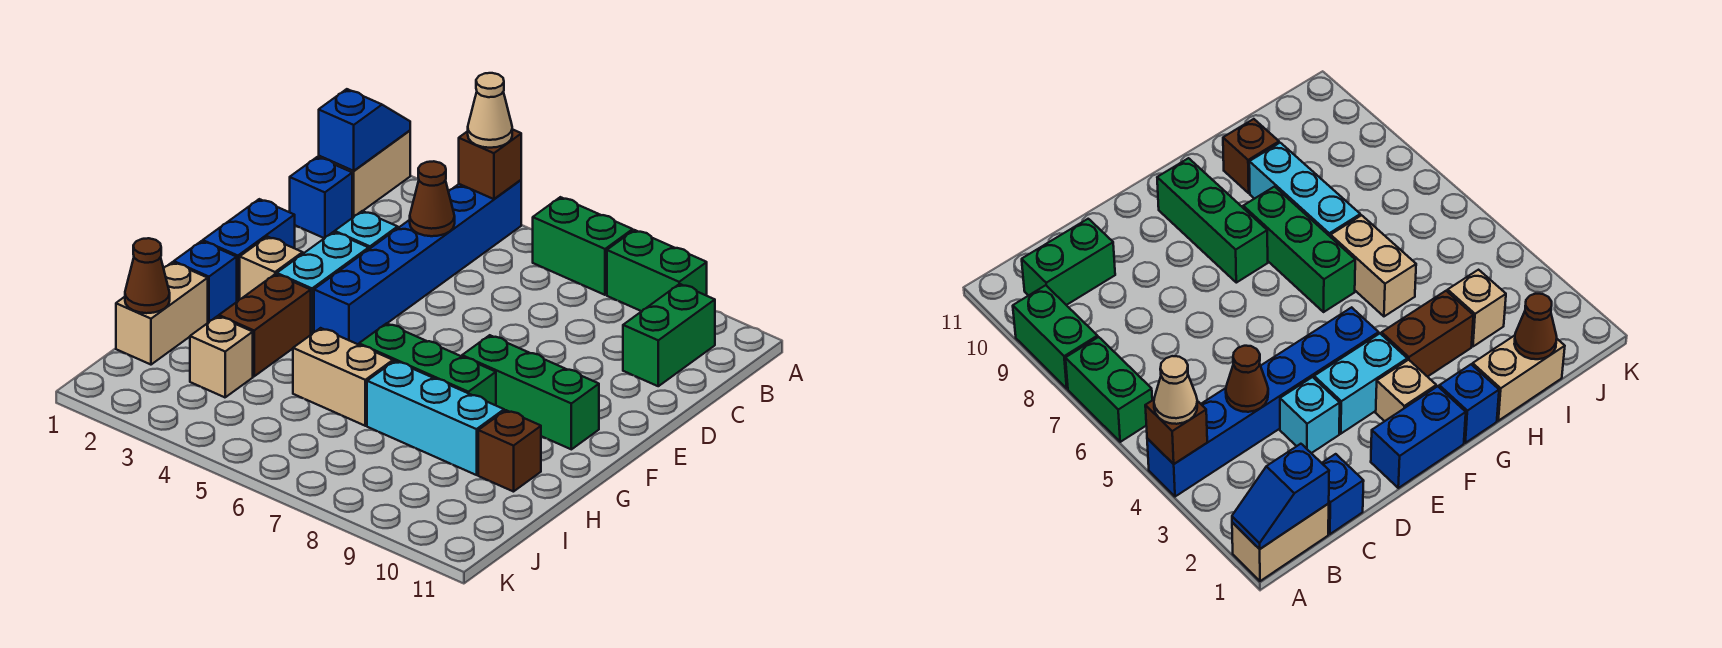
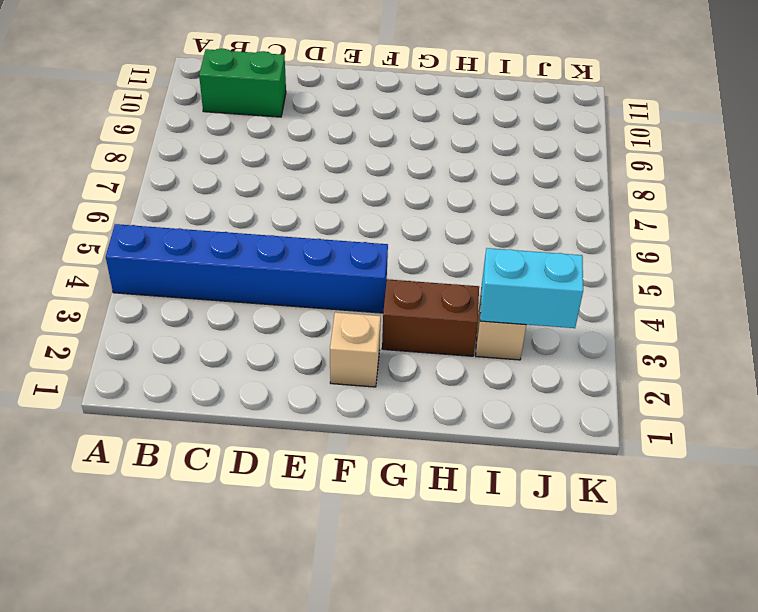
cyan brick I3:J3 level 2 -> cyan brick E3:F3 level 1
none -> tan brick A1:B1 level 1
none -> green brick A6:A7 level 1
none -> green brick A8:A9 level 1

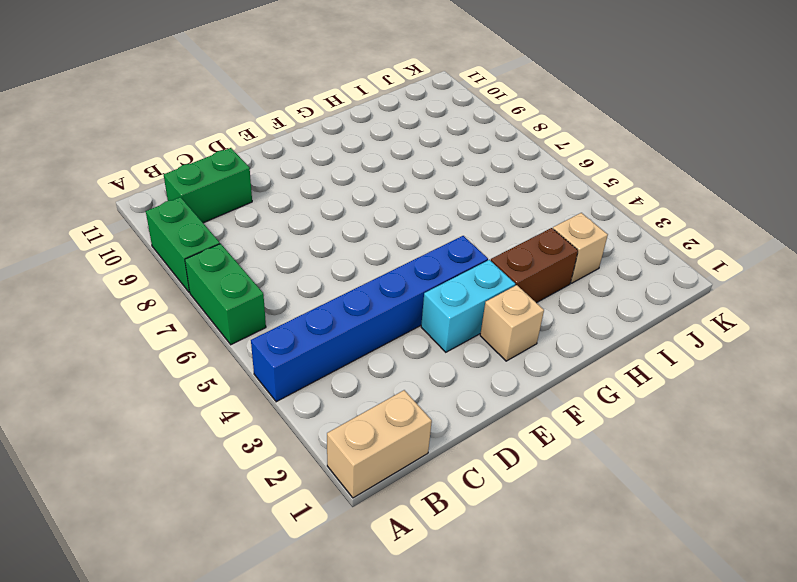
none -> blue brick C1 level 1
none -> cyan brick D3 level 1
none -> blue brick E1:F1 level 1

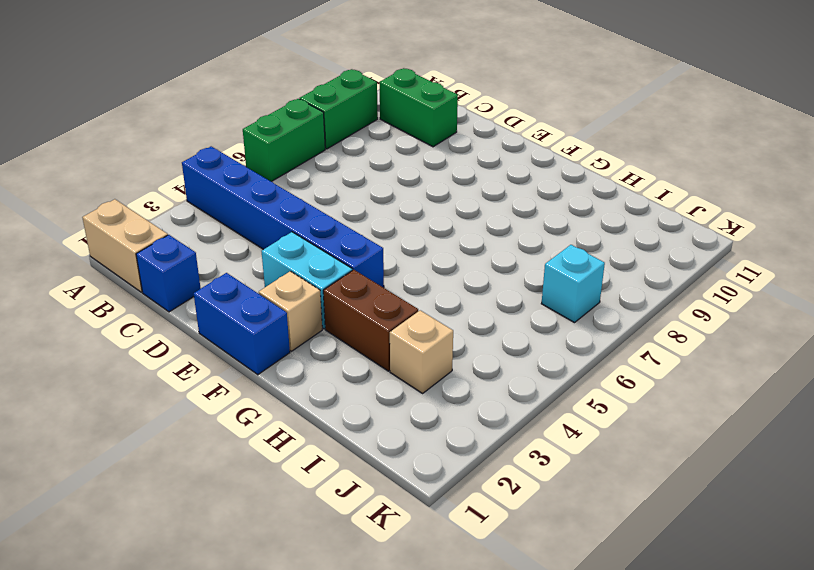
cyan brick J7 level 1 -> cyan brick D3 level 1
none -> green brick F8:F10 level 1
none -> blue brick G1 level 1
none -> green brick G6:G8 level 1

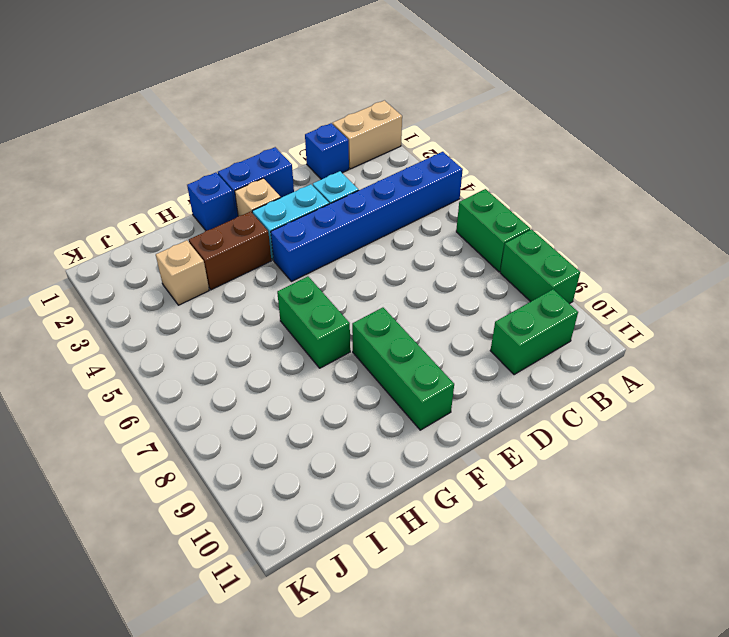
green brick G6:G7 level 1 -> green brick G6:G8 level 1
none -> tan brick H1:I1 level 1
none -> tan brick H5:H6 level 1
none -> cyan brick H7:H9 level 1

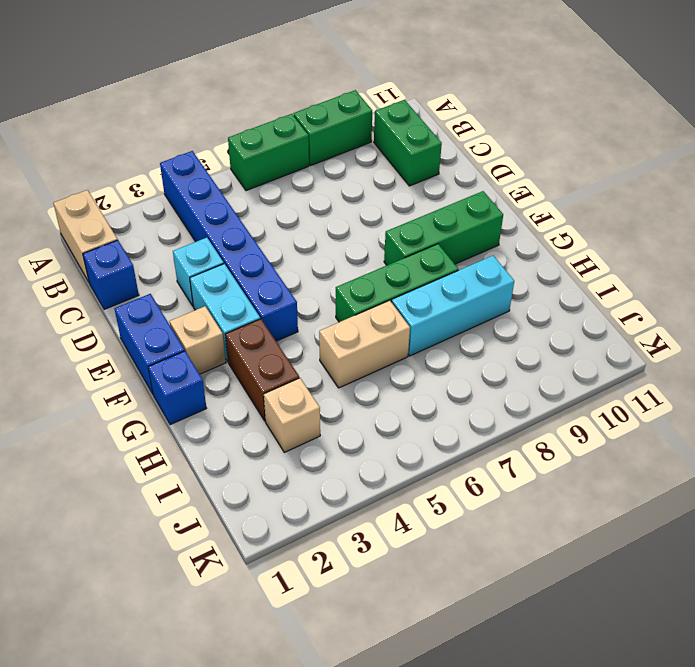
none -> tan brick H1:I1 level 1
none -> brown brick H10 level 1
none -> blue slope A1:B1 level 2 top B

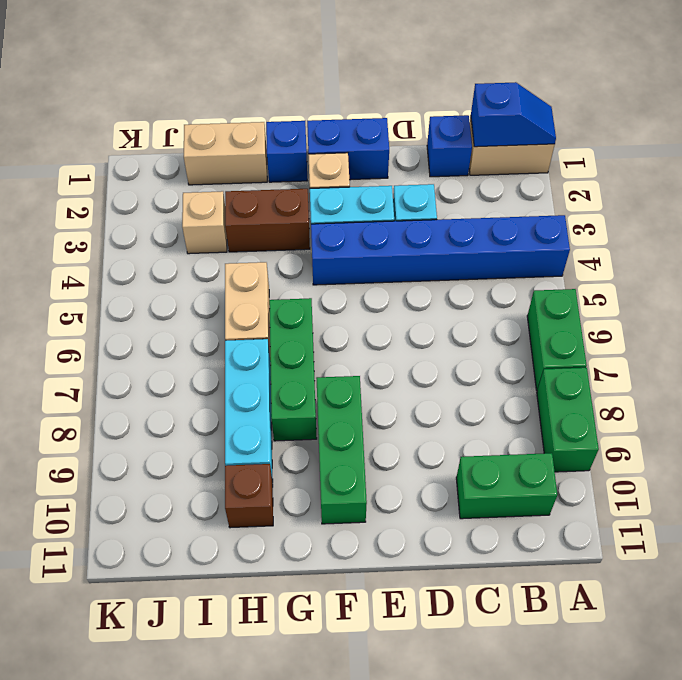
none -> brown brick A4 level 2
none -> brown cone C4 level 2
none -> brown cone I1 level 2

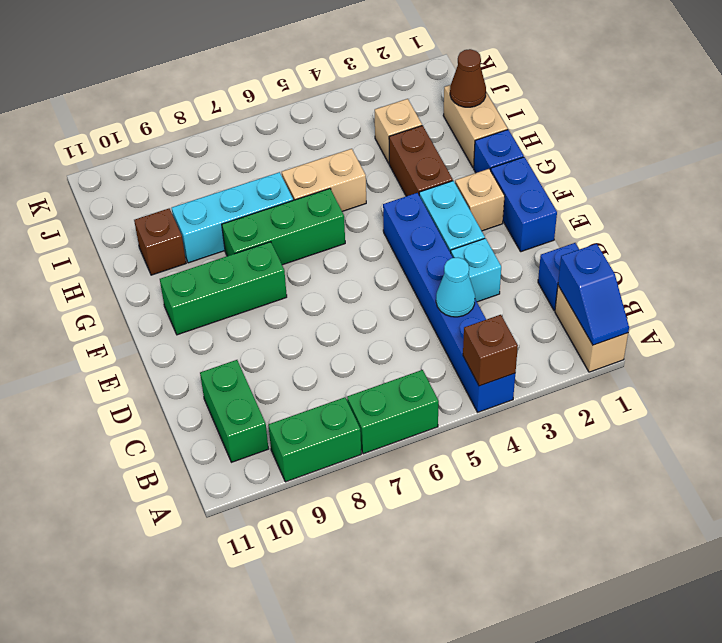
cyan cone C4 level 2 -> brown cone C4 level 2
none -> tan cone A4 level 3

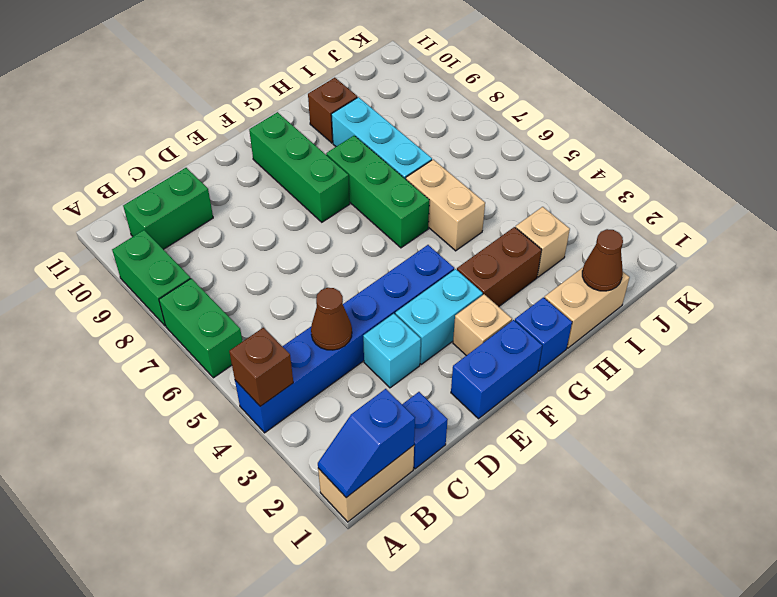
none -> tan cone A4 level 3

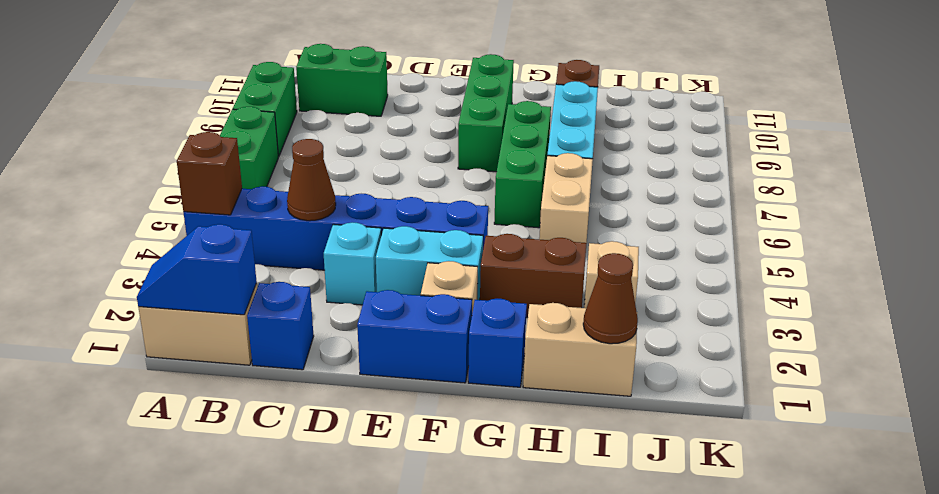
none -> tan cone A4 level 3

